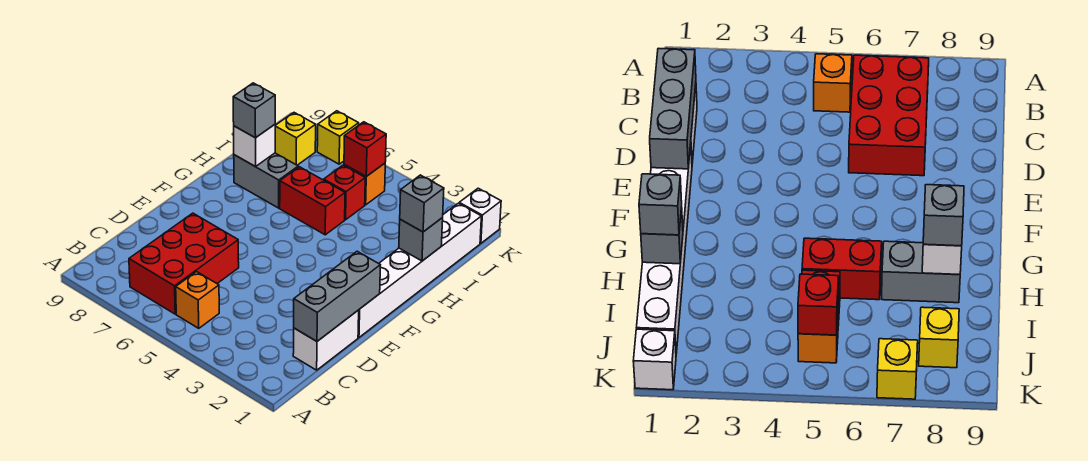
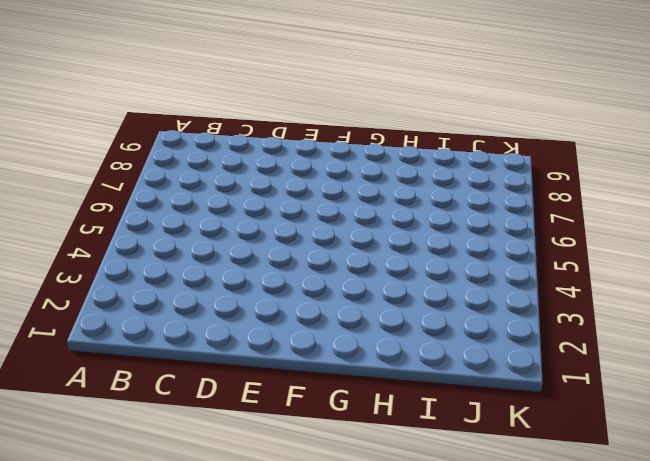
none -> orange brick B5 level 1
none -> red brick B6:D7 level 1
none -> white brick C1:D1 level 1

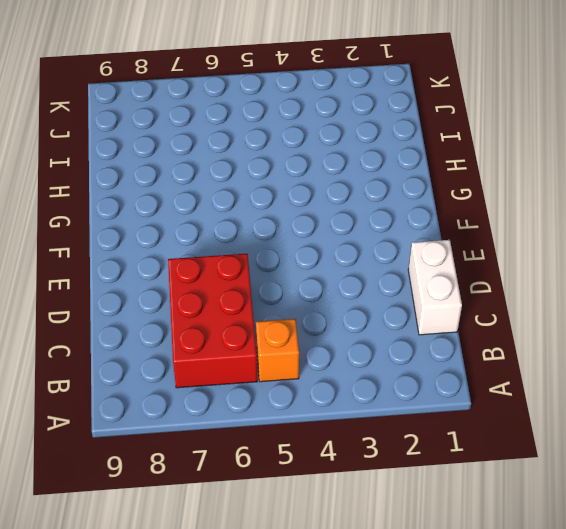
none -> white brick E1:J1 level 1
none -> red brick H5:H6 level 1
none -> grey brick H7:H8 level 1

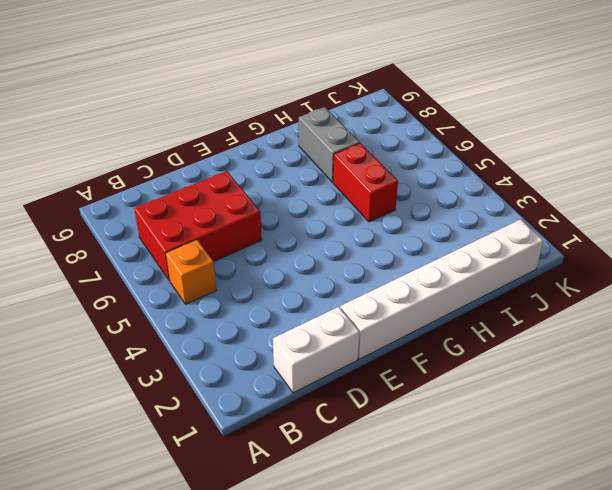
none -> red brick I5 level 1
none -> orange brick J5 level 1
none -> yellow brick J8 level 1

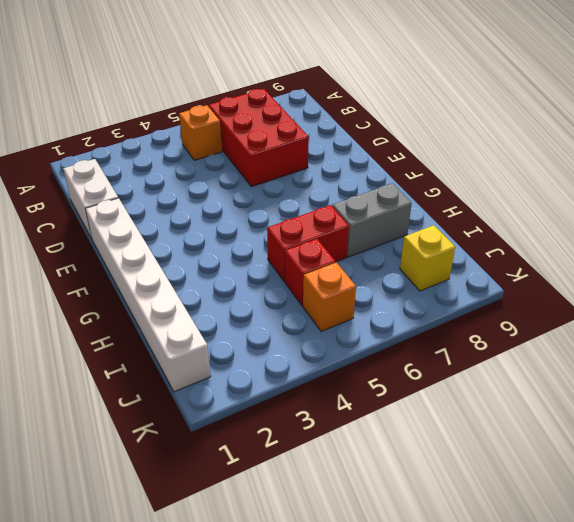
none -> white brick K1 level 1
none -> yellow brick K7 level 1
none -> grey brick C1:E1 level 2

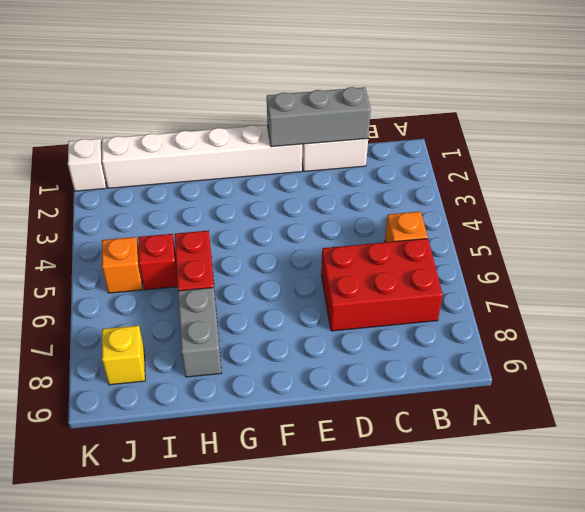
none -> yellow brick K7 level 1
none -> grey brick H1 level 2
none -> white brick H8 level 2

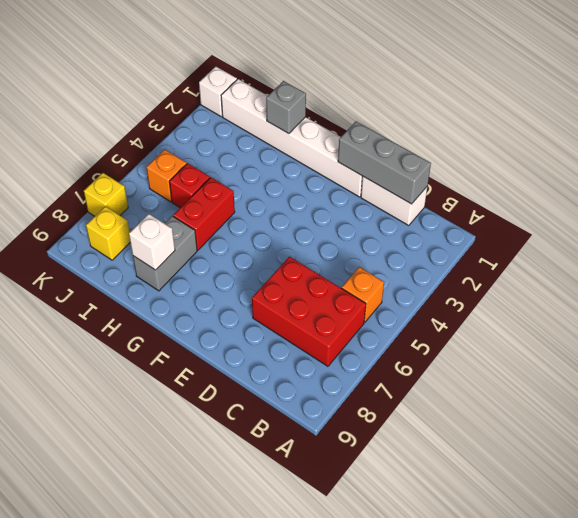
none -> red brick J5 level 2
none -> grey brick H1 level 3
none -> grey brick H8 level 3

